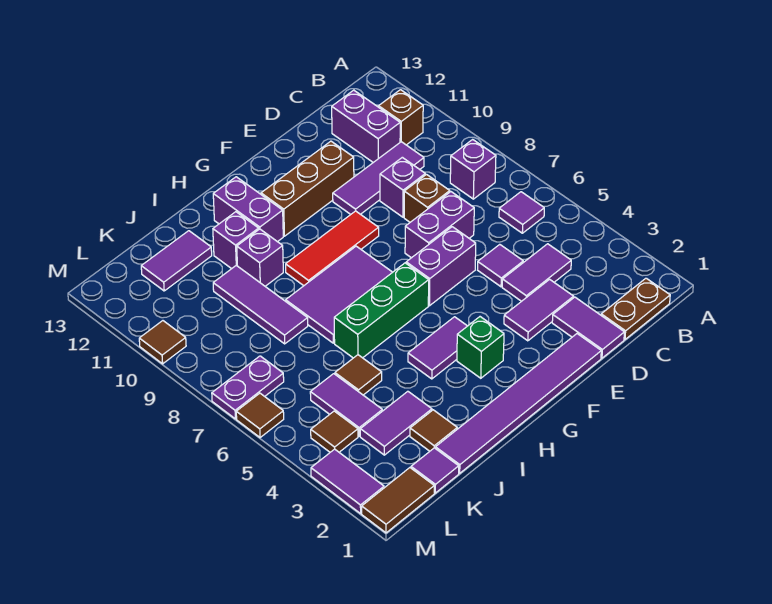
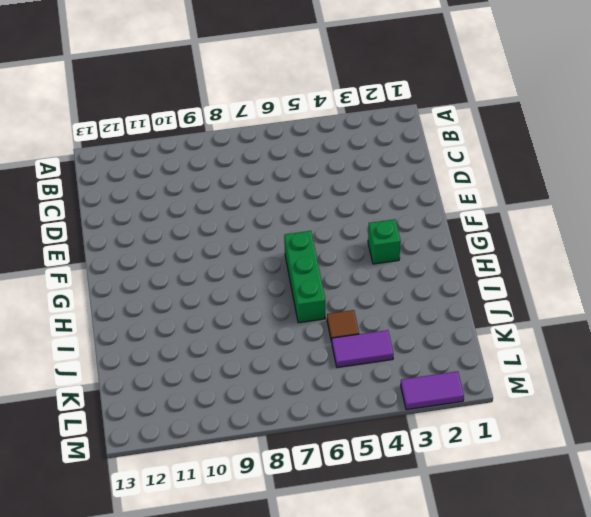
none -> brown plate B1:C1 level 1
none -> purple tile B6 level 1
none -> purple brick B8 level 1
none -> brown brick B11 level 1

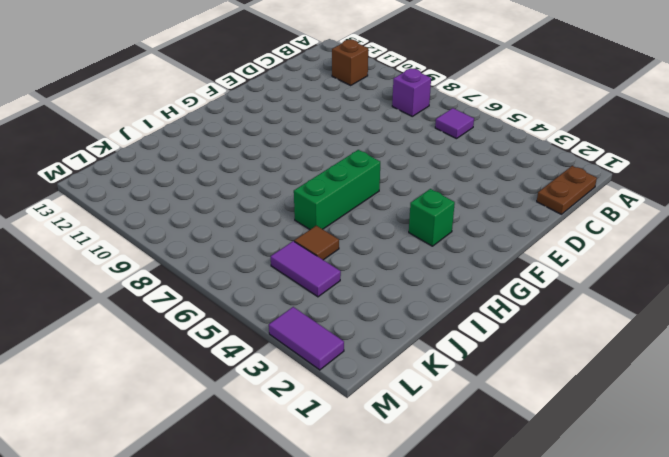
none -> purple tile C4:D4 level 1
none -> purple tile C10:E10 level 1
none -> purple brick C11:C12 level 1
none -> purple tile D1:D2 level 1

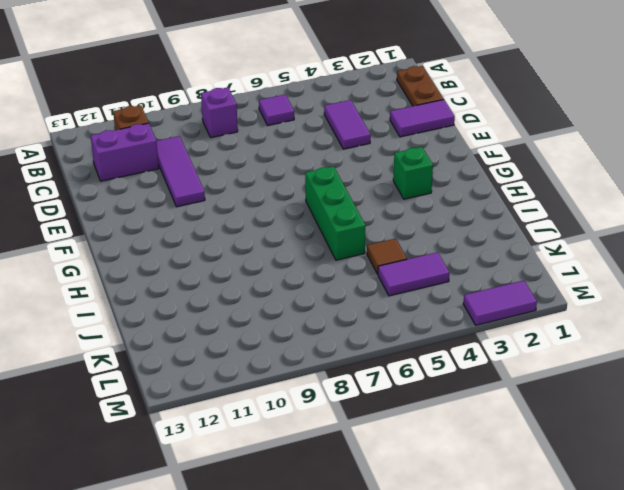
none -> purple tile D3:E3 level 1
none -> purple tile D5 level 1
none -> purple brick D7:E7 level 1
none -> brown brick D8 level 1

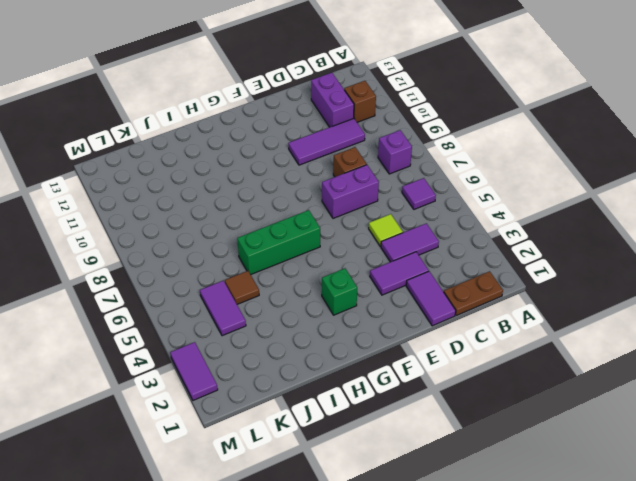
lime tile D5 level 1 -> purple tile D5 level 1
none -> purple brick D9 level 1
none -> purple tile E1:J1 level 1
none -> purple brick E6:F6 level 1
none -> brown brick E11:G11 level 1

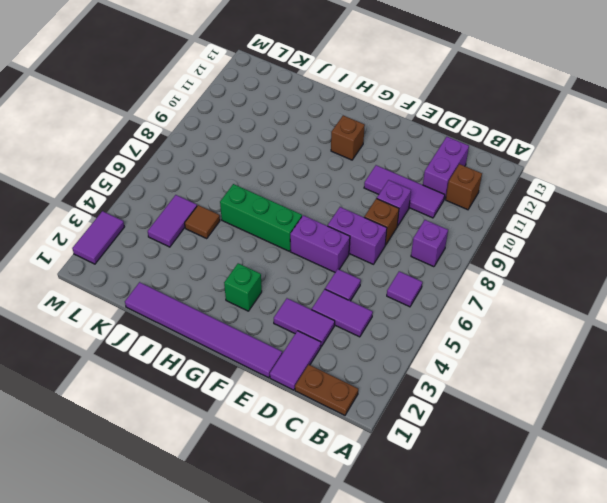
brown brick G11 level 1 -> brown brick E11:G11 level 1
none -> red tile F9:H9 level 1
none -> purple tile G4:H4 level 1
none -> purple tile G7:I8 level 1
none -> purple brick H11:H12 level 1

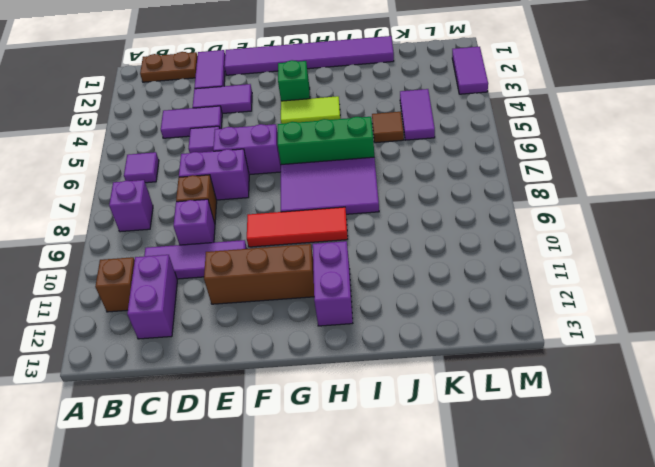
lime tile G4:H4 level 1 -> purple tile G4:H4 level 1
none -> purple brick I10 level 1
none -> purple brick I11 level 1
none -> brown tile J2 level 1
none -> purple tile J3:K3 level 1

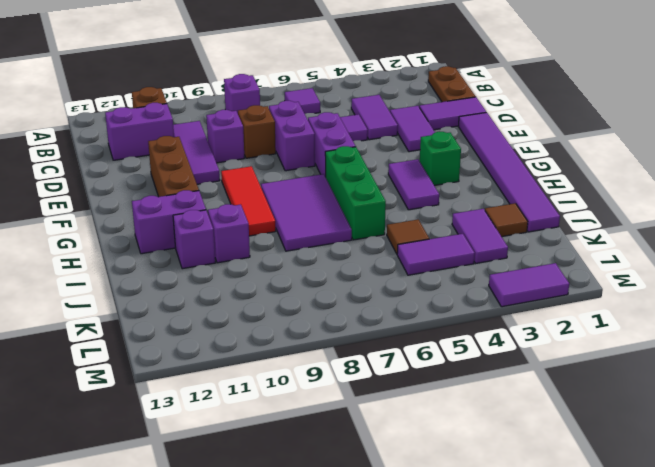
none -> purple tile J8:J10 level 1
none -> purple tile J12:K12 level 1
none -> purple tile K1 level 1
none -> brown tile L1:M1 level 1

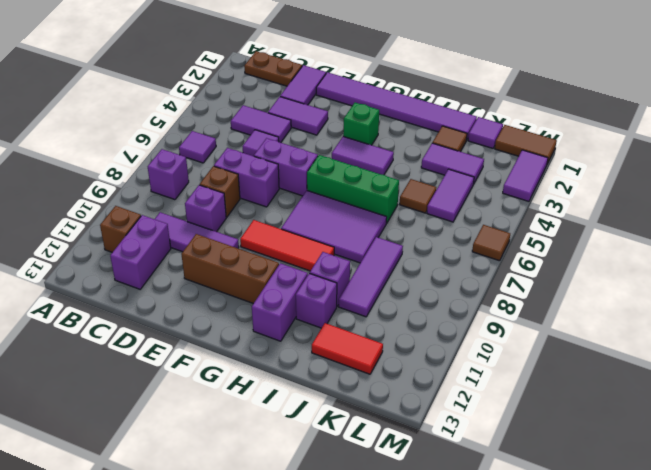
red tile J12:K12 level 1 -> purple tile J12:K12 level 1
none -> brown tile L4 level 1
none -> purple plate L7:M7 level 1
none -> brown tile M10 level 1

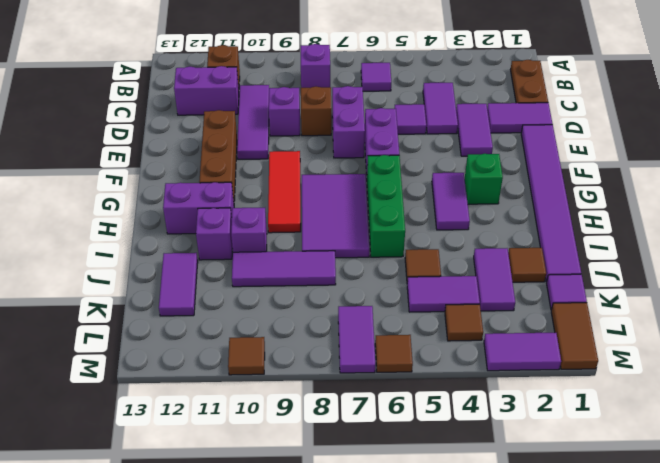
purple tile L7:M7 level 1 -> purple plate L7:M7 level 1

